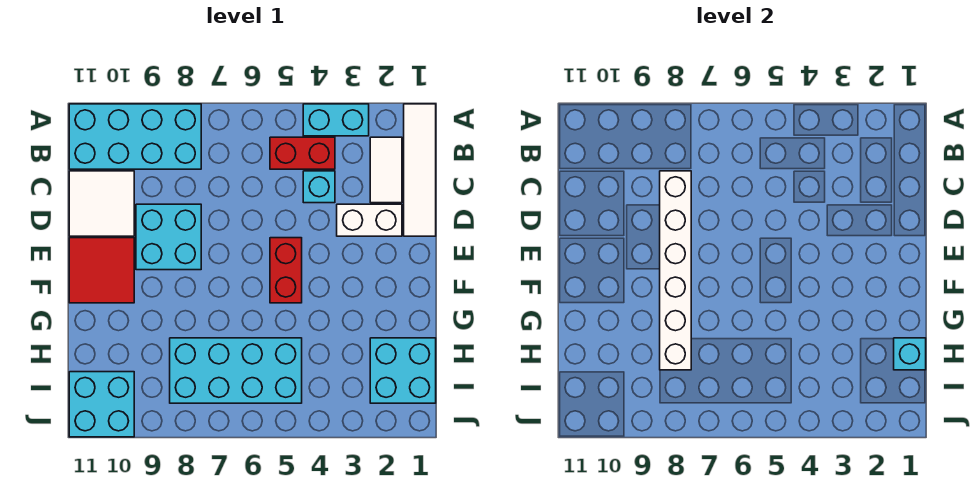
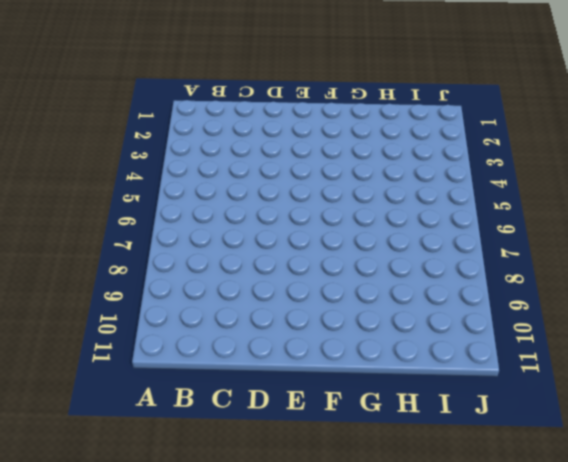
none -> white tile A1:D1 level 1
none -> cyan brick A3:A4 level 1
none -> cyan brick A8:B11 level 1

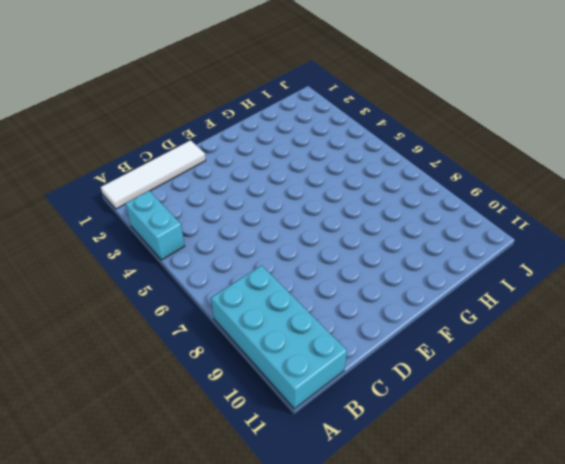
none -> white tile B2:C2 level 1
none -> red brick B4:B5 level 1
none -> cyan brick C4 level 1

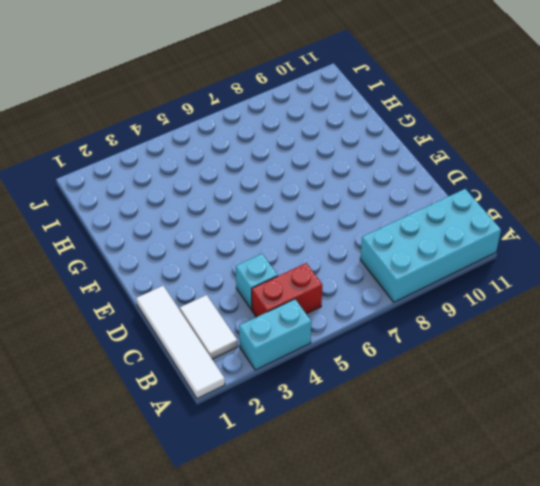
none -> white tile C10:D11 level 1
none -> white brick D2:D3 level 1
none -> cyan brick D8:E9 level 1

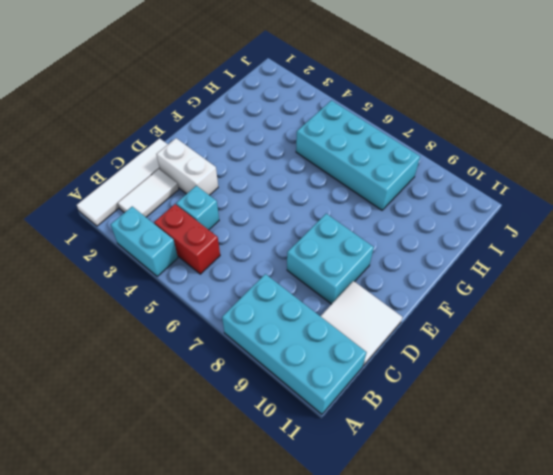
none -> red brick E5:F5 level 1
none -> red tile E10:F11 level 1
none -> cyan brick H1:I2 level 1

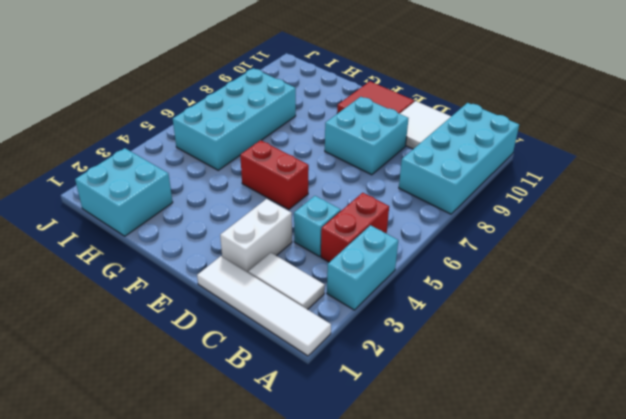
none -> cyan brick I10:J11 level 1
none -> white brick C8:H8 level 2
none -> cyan brick H1 level 2

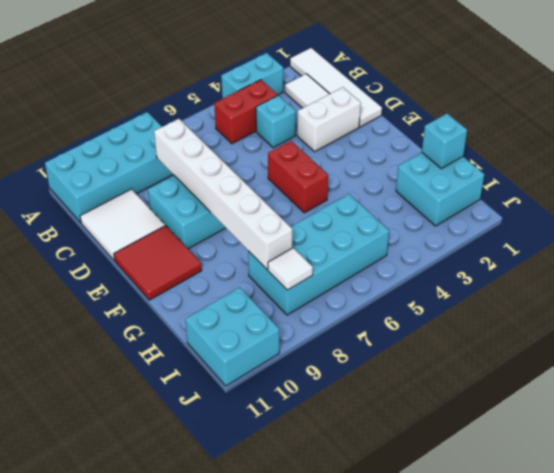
white tile I8 level 2 -> none

